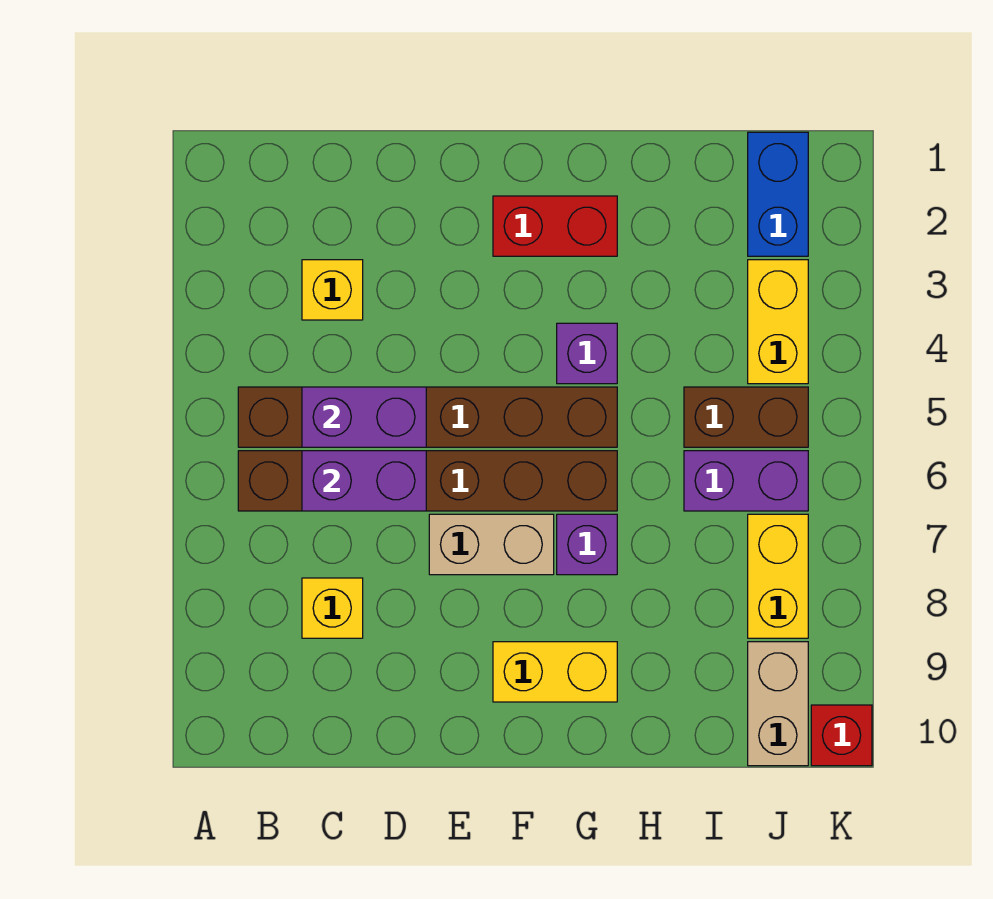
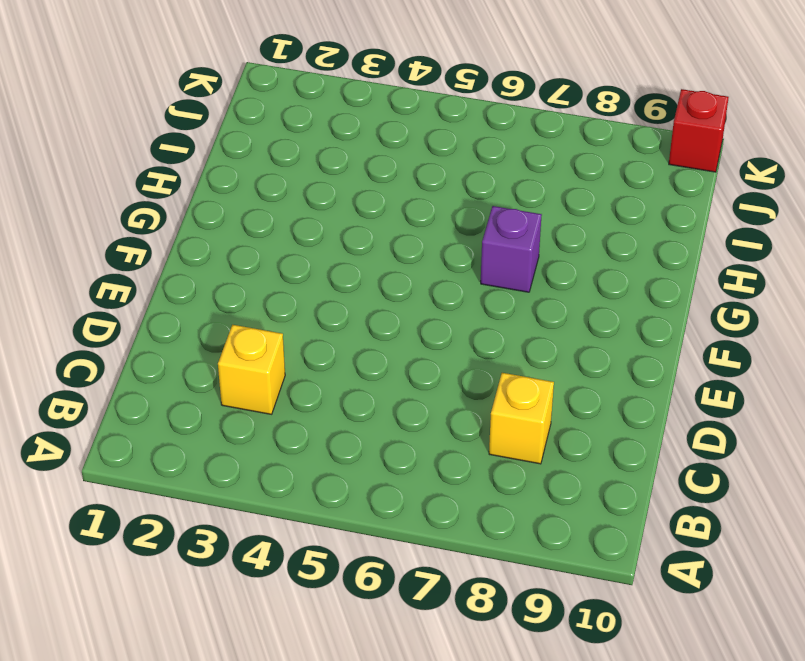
none -> brown brick B5:G5 level 1
none -> brown brick B6:G6 level 1
none -> tan brick E7:F7 level 1

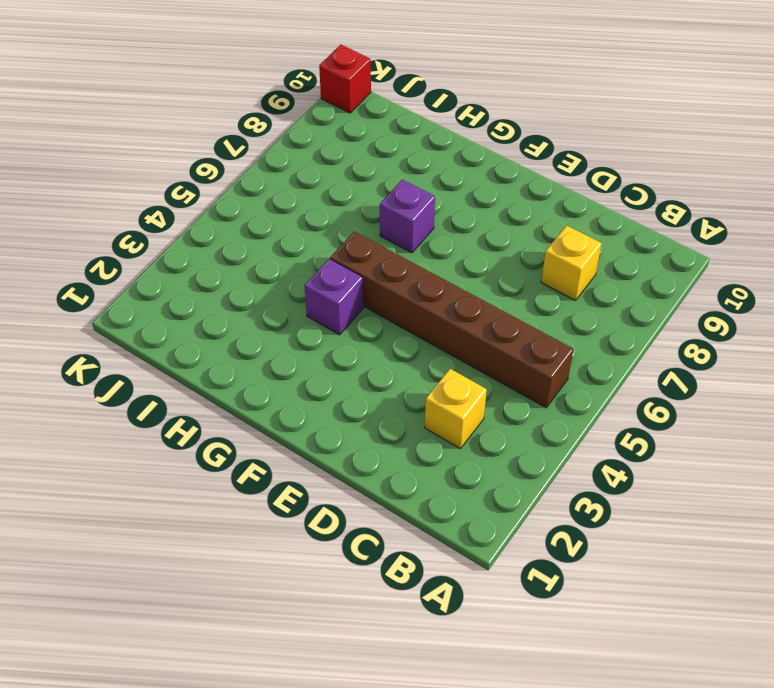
none -> brown brick B6:G6 level 1
none -> tan brick E7:F7 level 1
none -> red brick F2:G2 level 1

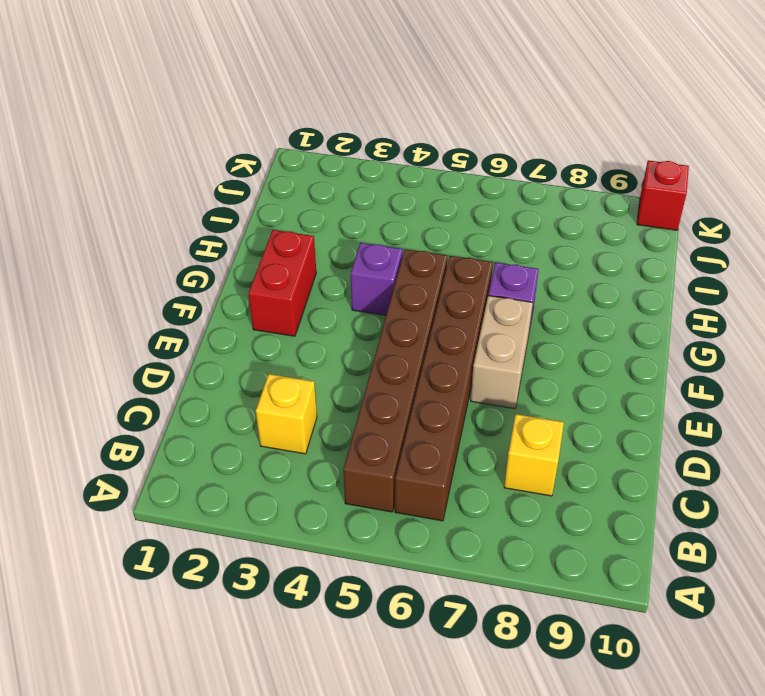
none -> yellow brick F9:G9 level 1
none -> brown brick I5:J5 level 1
none -> purple brick I6:J6 level 1

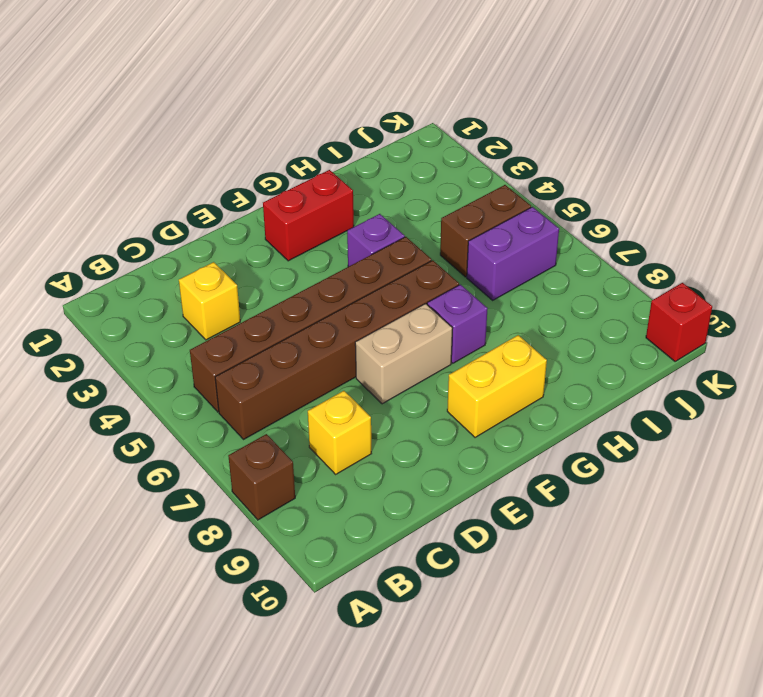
brown brick A8 level 1 -> none
none -> blue brick J1:J2 level 1
none -> yellow brick J3:J4 level 1
none -> yellow brick J7:J8 level 1

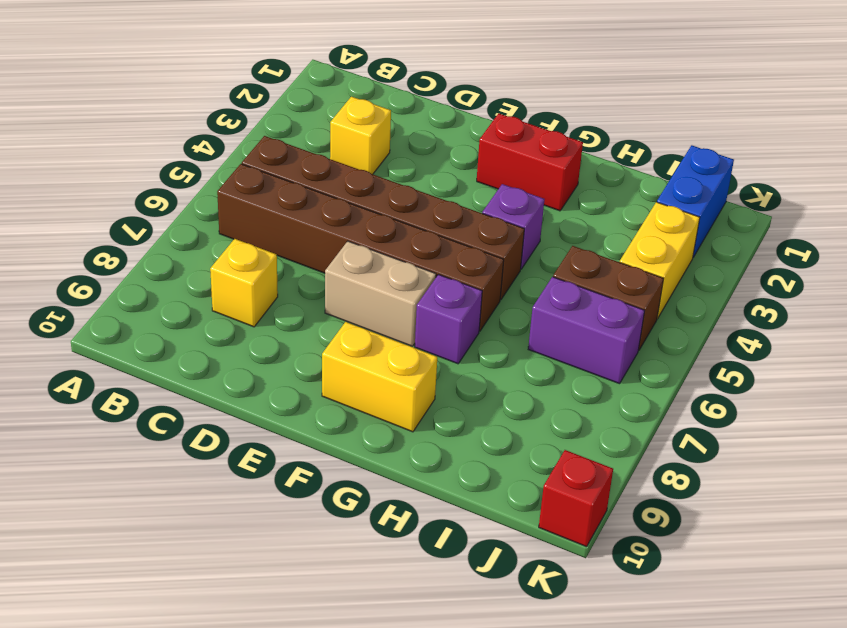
none -> yellow brick J7:J8 level 1
none -> tan brick J9:J10 level 1
none -> purple brick C5:D5 level 2

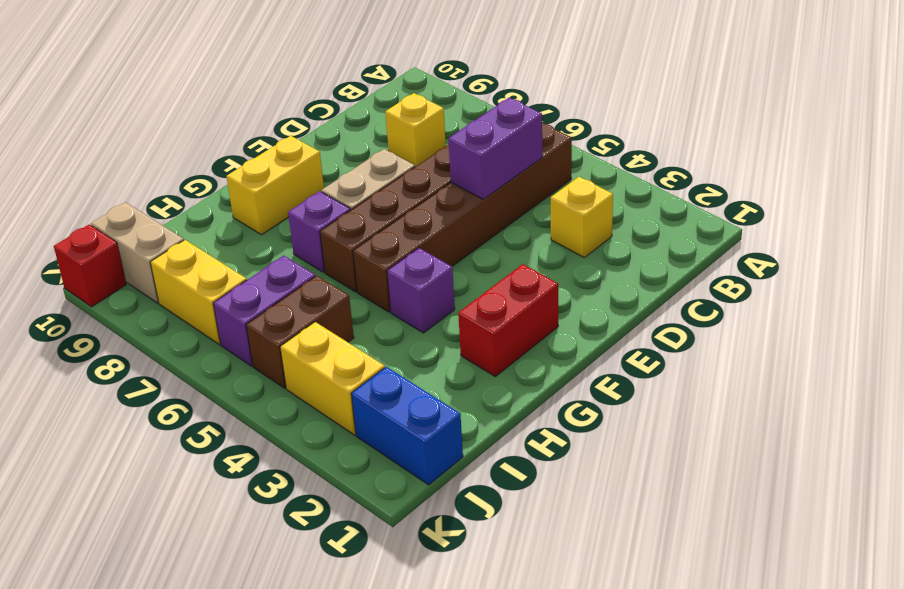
none -> purple brick C6:D6 level 2

